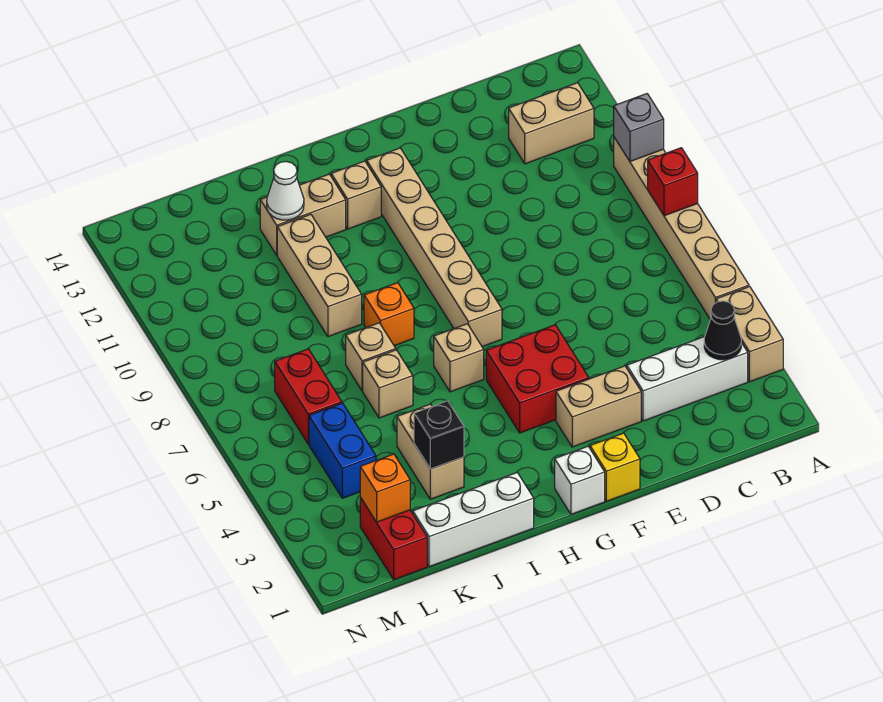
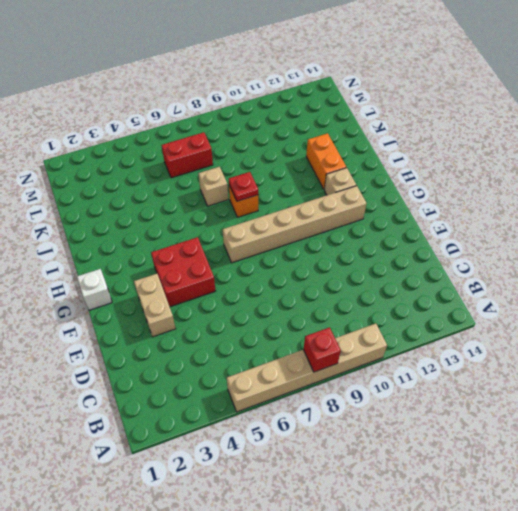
red plate I8 level 2 -> none
orange brick I12:J12 level 1 -> tan brick I12:J12 level 1
none -> tan brick A3:A4 level 1
none -> white brick B3:D3 level 1
none -> tan brick B12:C12 level 1

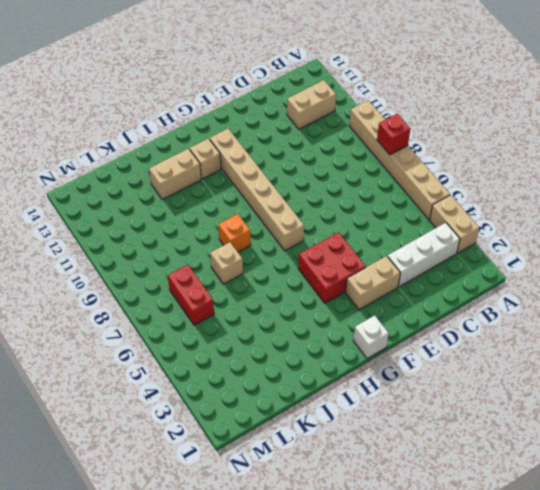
none -> yellow brick F1 level 1
none -> tan brick H6 level 1
none -> white brick I1:K1 level 1

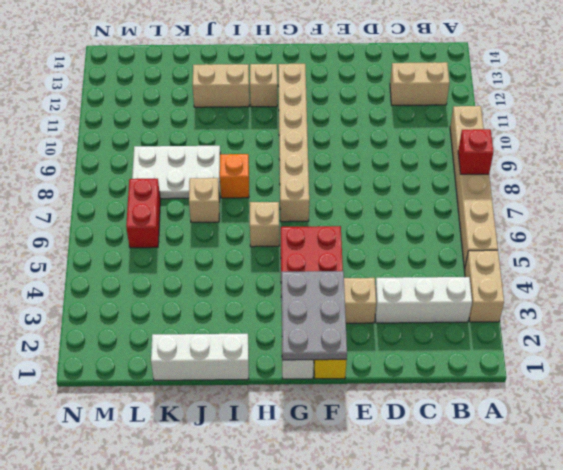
grey plate F1:G3 level 2 -> none
white plate J8:L9 level 1 -> tan brick J9:J11 level 1
none -> tan brick J3:J4 level 1
none -> tan brick J6 level 1
none -> red brick L1:L2 level 1

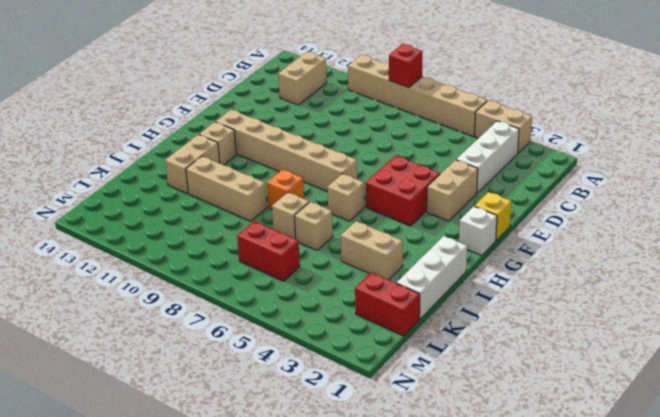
none -> blue brick L4:L5 level 1
none -> grey brick A10 level 2
none -> black cone B3 level 2

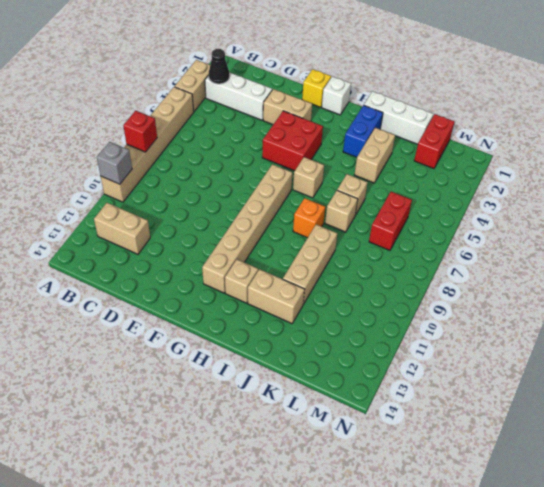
blue brick I2:I3 level 1 -> blue brick L4:L5 level 1
none -> black brick J3 level 2
none -> white cone J12 level 2
none -> orange brick L2 level 2

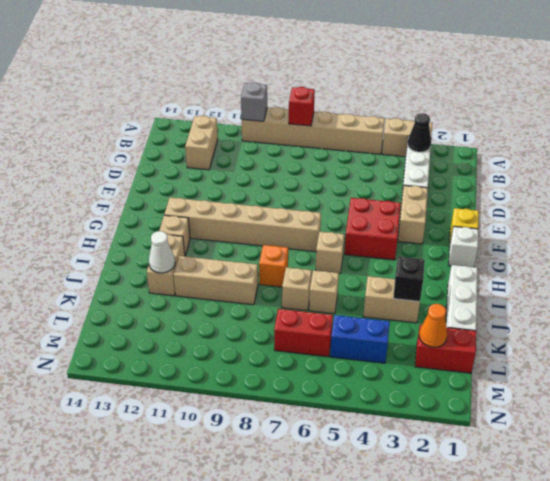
orange cone L2 level 2 -> orange brick L2 level 2

